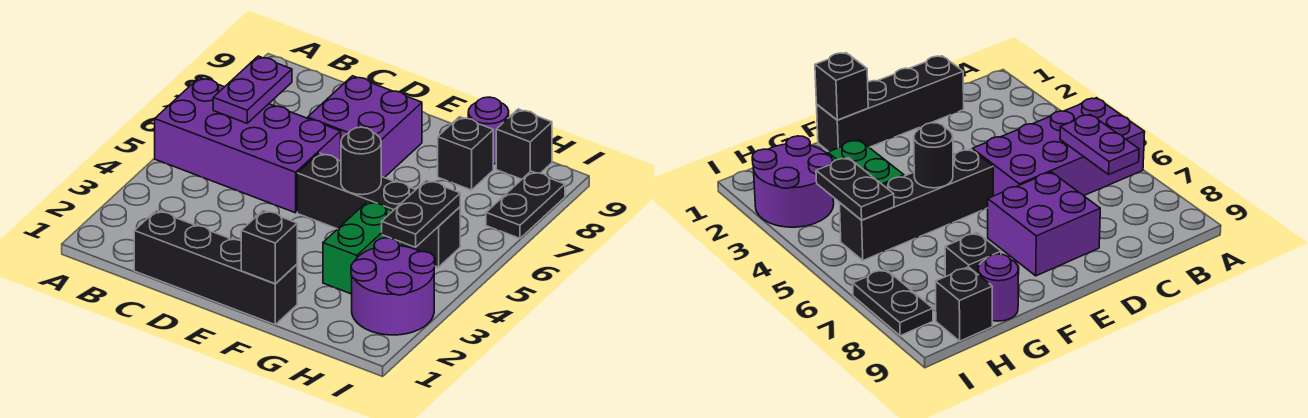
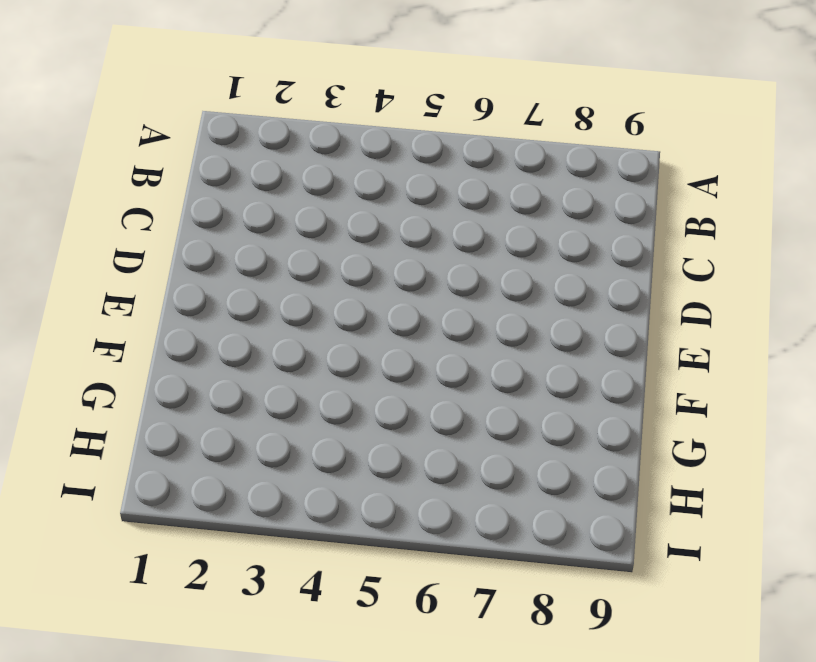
none -> purple brick A5:D6 level 1
none -> black brick C1:F1 level 1
none -> purple brick D7:E8 level 1

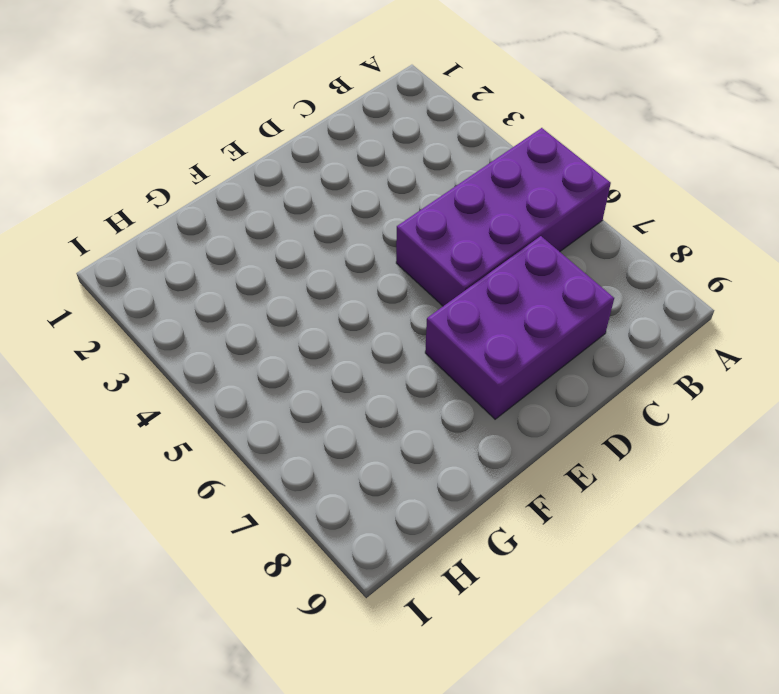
purple brick C7:E8 level 1 -> purple brick D7:E8 level 1
none -> black brick C1:F1 level 1
none -> black brick E5:H5 level 1
none -> green brick G3:G4 level 1

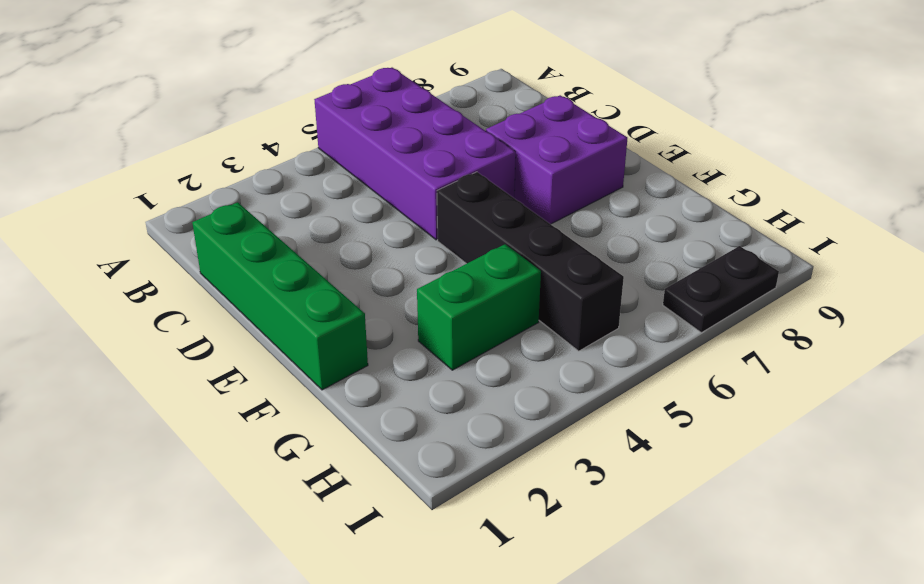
green brick C1:F1 level 1 -> black brick C1:F1 level 1
none -> black brick G8 level 1
none -> purple round brick G9 level 1
none -> purple round brick H2:I3 level 1

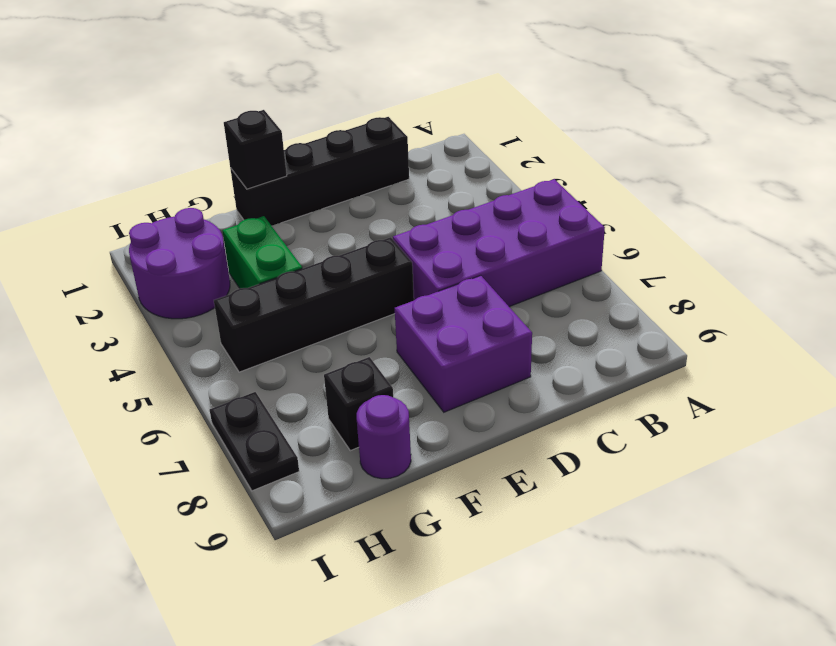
none -> black brick H9 level 1
none -> purple plate B6:B7 level 2
none -> black round brick F5 level 2

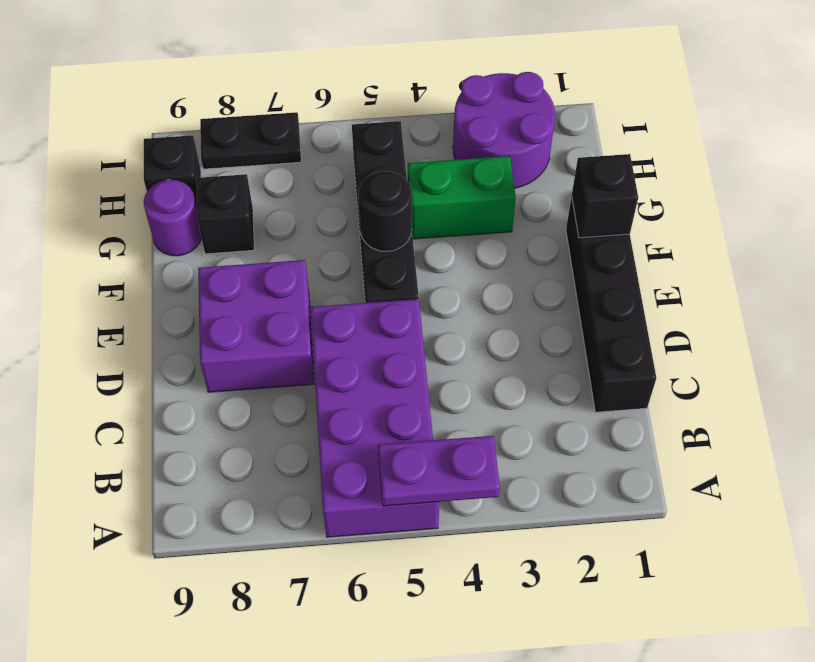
purple plate A4:A5 level 2 -> purple plate B6:B7 level 2
none -> black plate H4:H5 level 2

